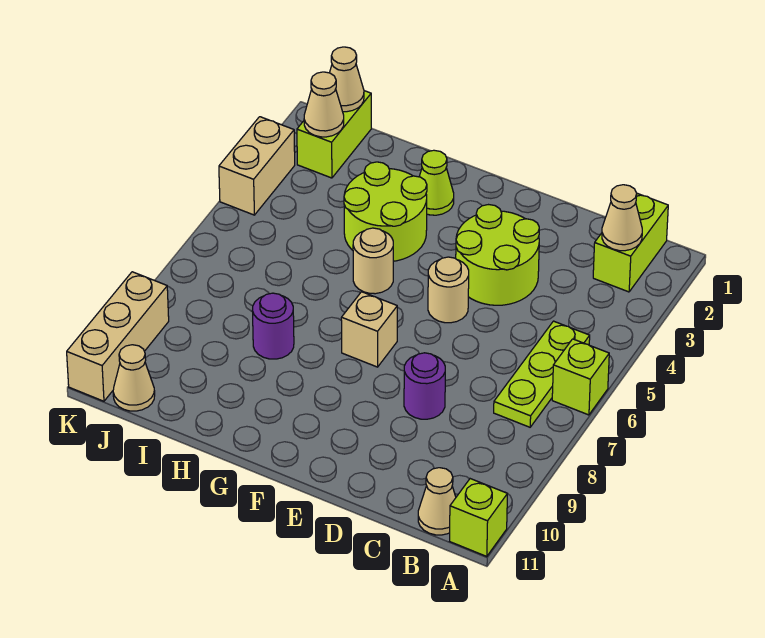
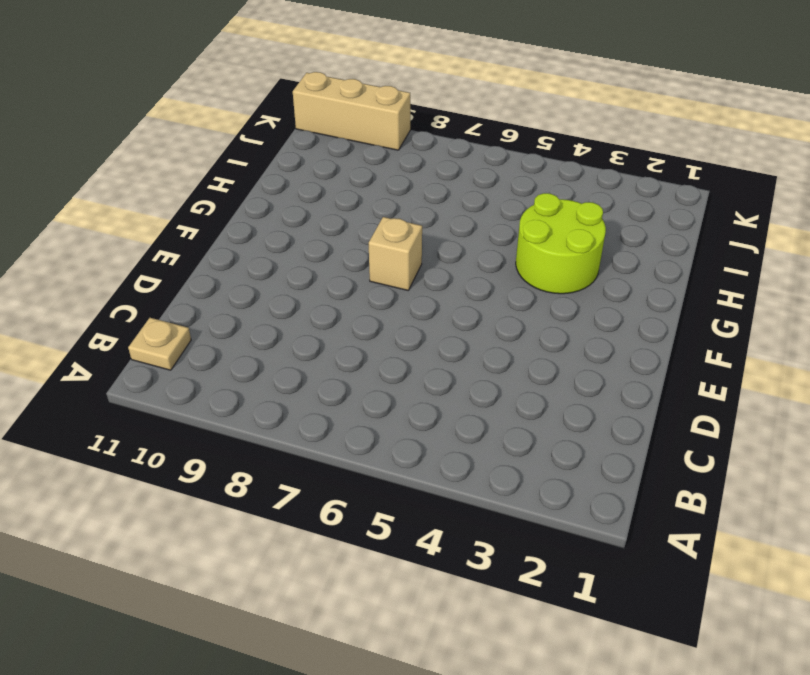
tan plate B11 level 1 -> tan cone B11 level 1
none -> lime brick A6 level 1
none -> lime brick A11 level 1
none -> lime brick B1:B2 level 1

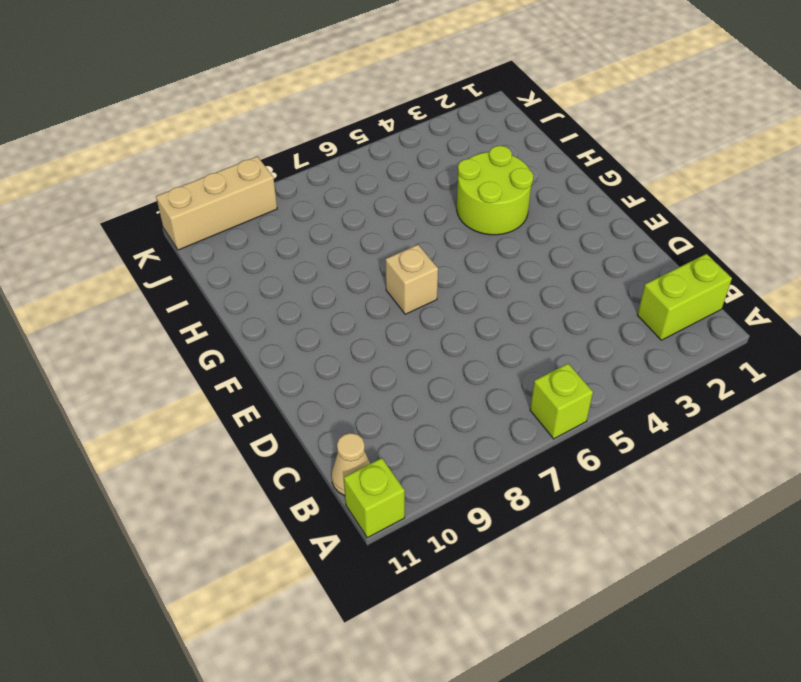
none -> lime plate B5:B7 level 1
none -> lime round brick D3:E4 level 1
none -> purple round brick D8 level 1

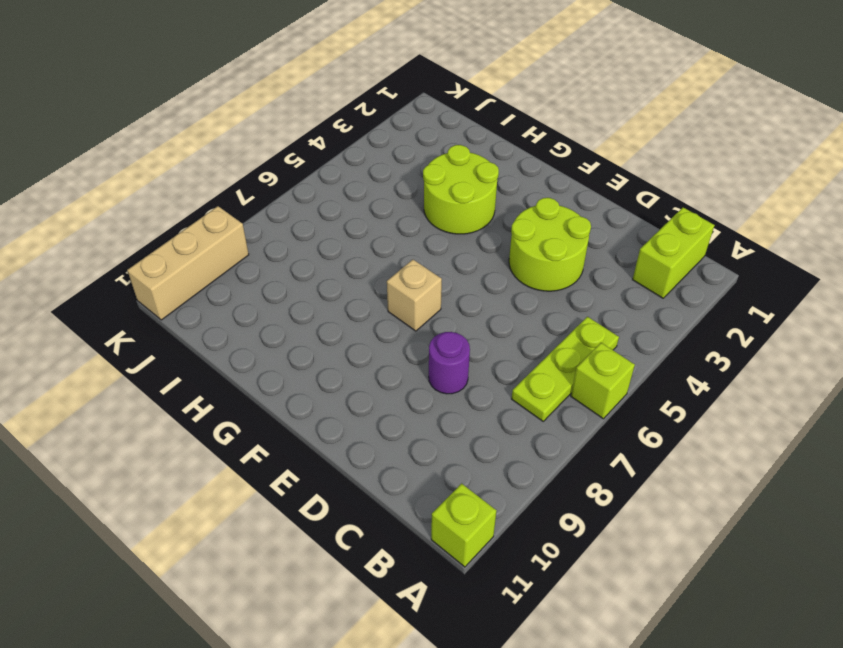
none -> tan cone B11 level 1
none -> tan round brick E5 level 1
none -> lime cone G2 level 1

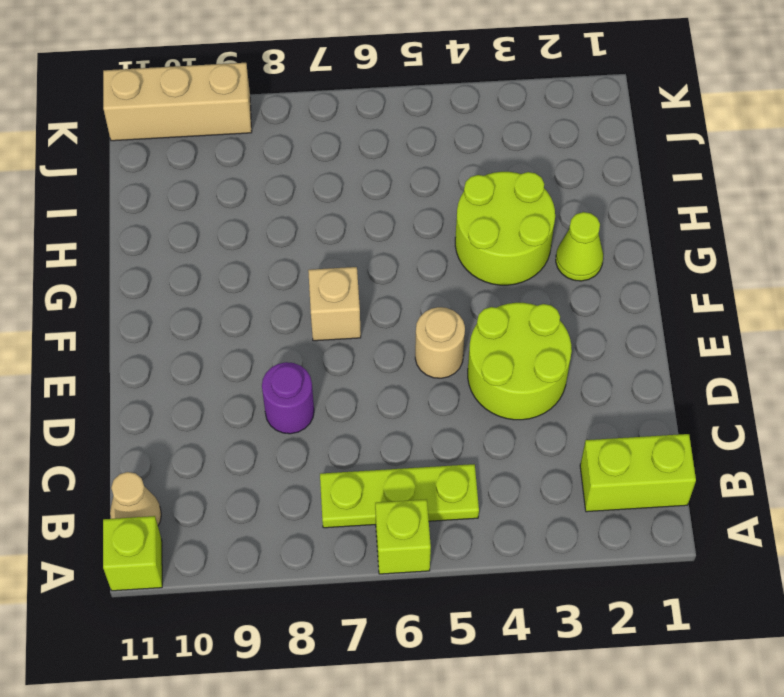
none -> tan round brick G5 level 1
none -> purple round brick H8 level 1
none -> lime brick J1:J2 level 1

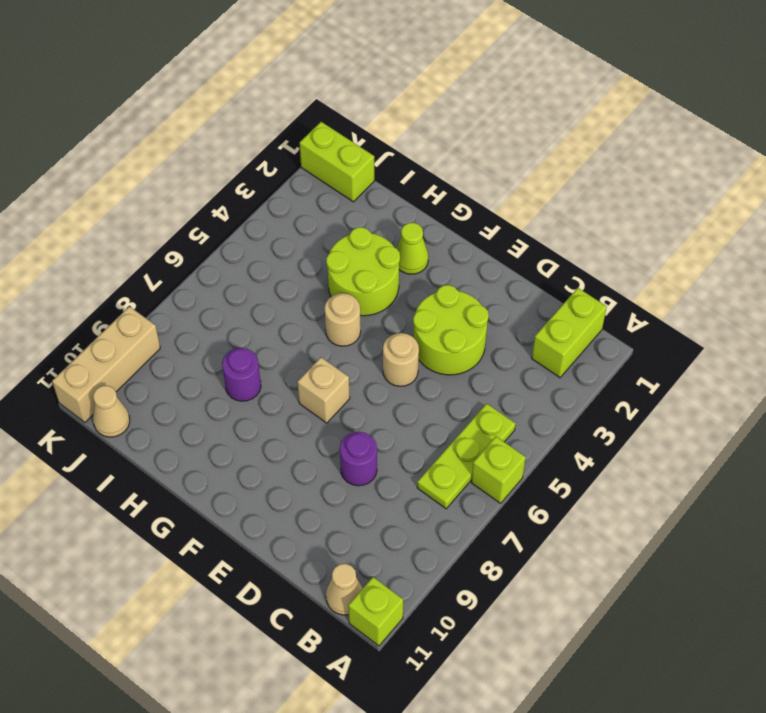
lime brick J1:K1 level 1 -> lime brick J1:J2 level 1
none -> tan brick K3:K4 level 1
none -> tan cone B2 level 2
none -> tan cone J1 level 2

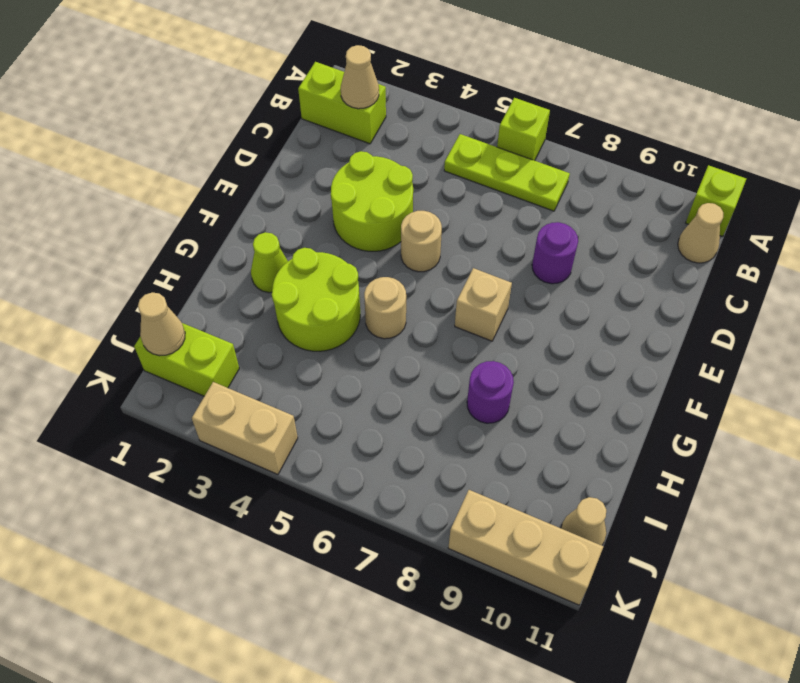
none -> tan cone J2 level 2

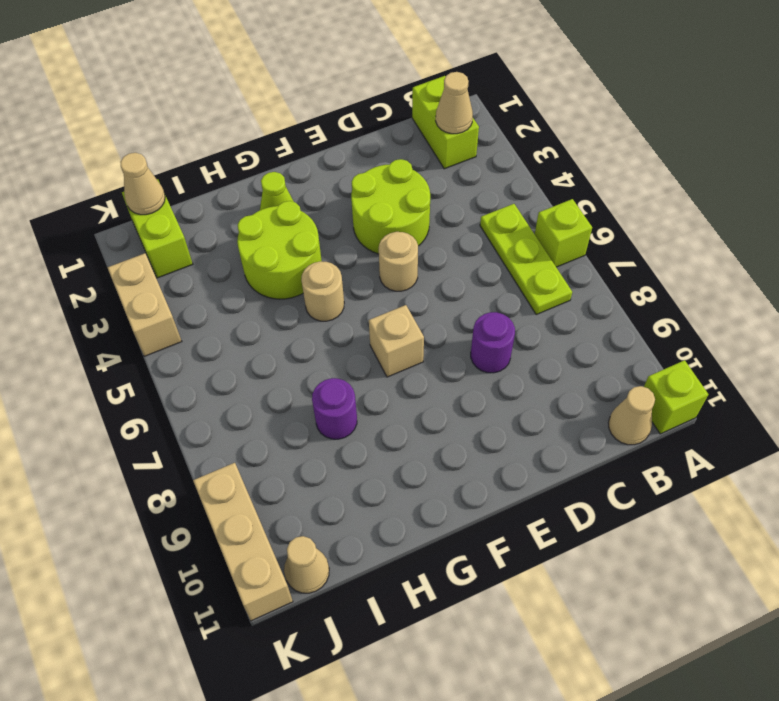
none -> tan cone J2 level 2

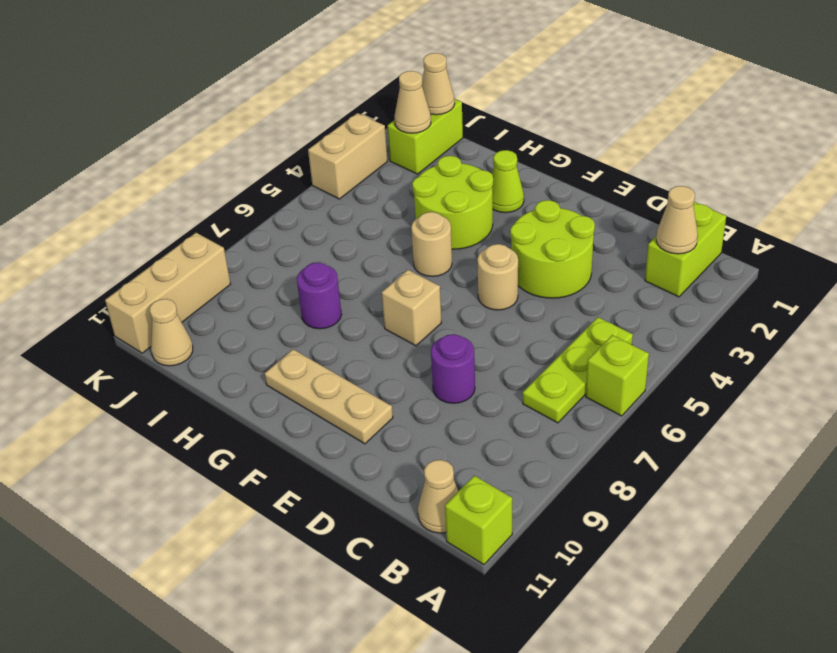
tan plate E10:G10 level 1 -> none

